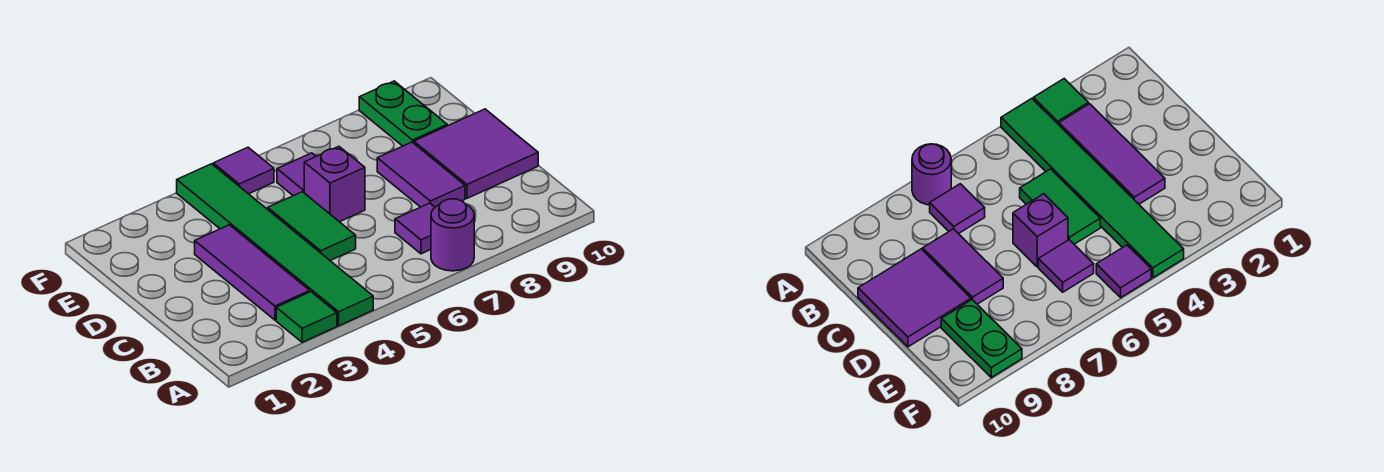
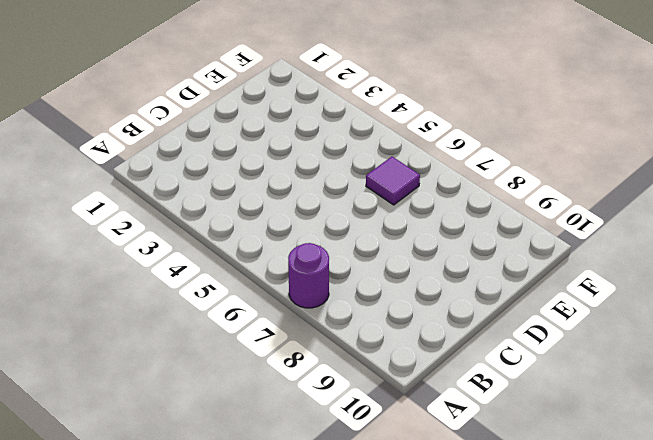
none -> green tile A3 level 1
none -> green tile A4:F4 level 1
none -> purple tile B3:D3 level 1

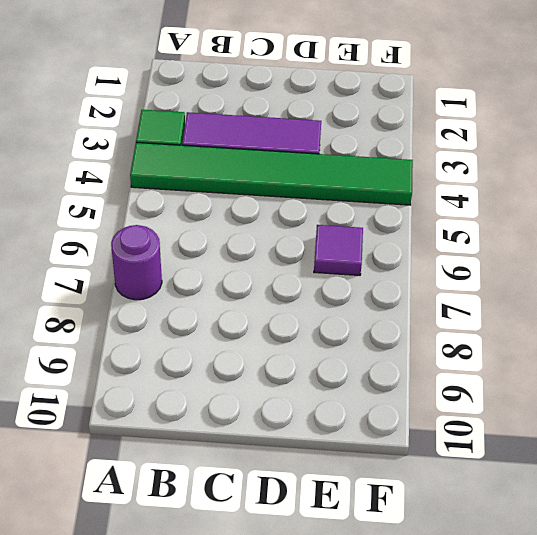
none -> purple tile B7 level 1
none -> green tile C5:D5 level 1
none -> purple tile C8:D8 level 1

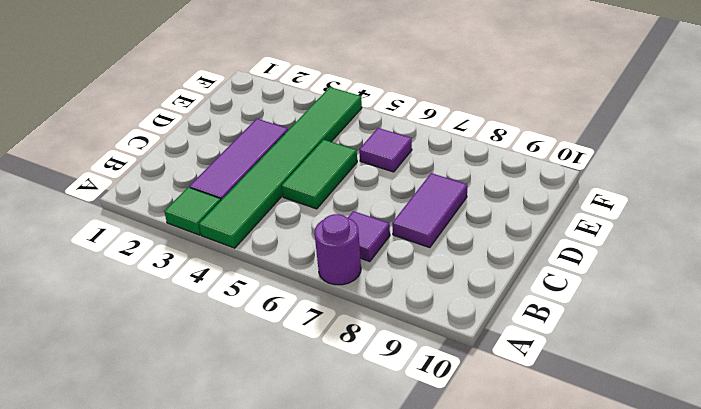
none -> purple tile C9:D10 level 1
none -> purple brick D6 level 1
none -> green plate E9:F9 level 1

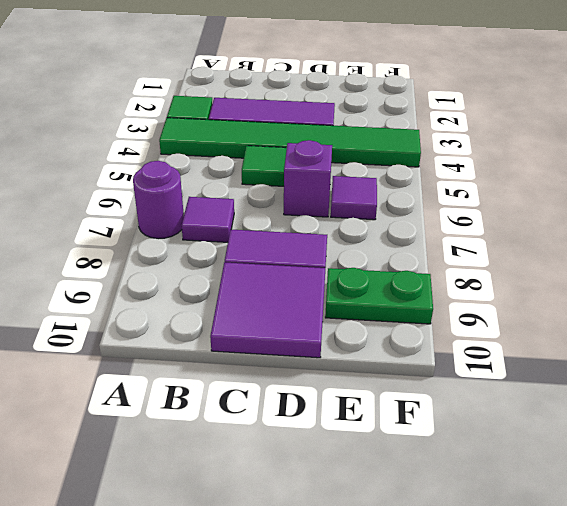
none -> purple tile F5 level 1

